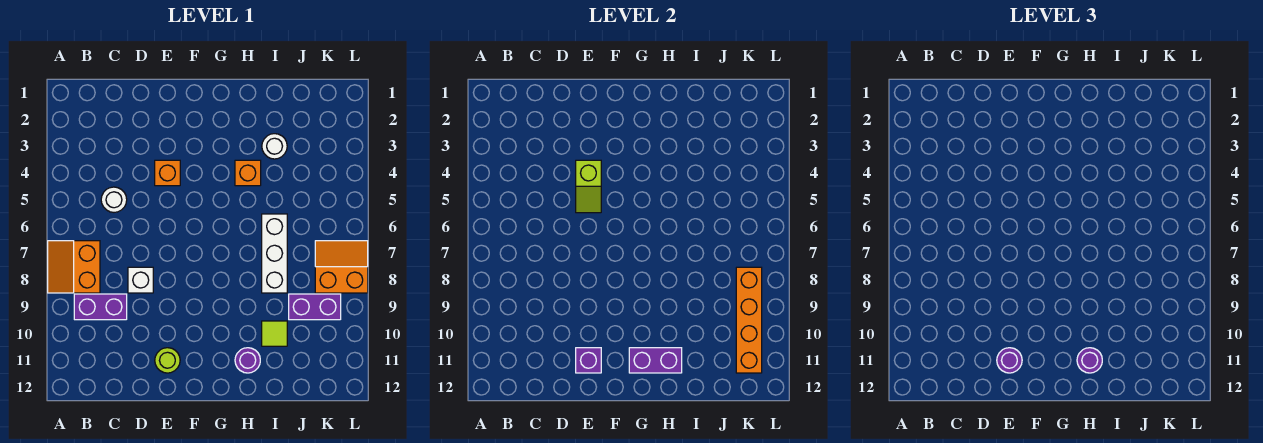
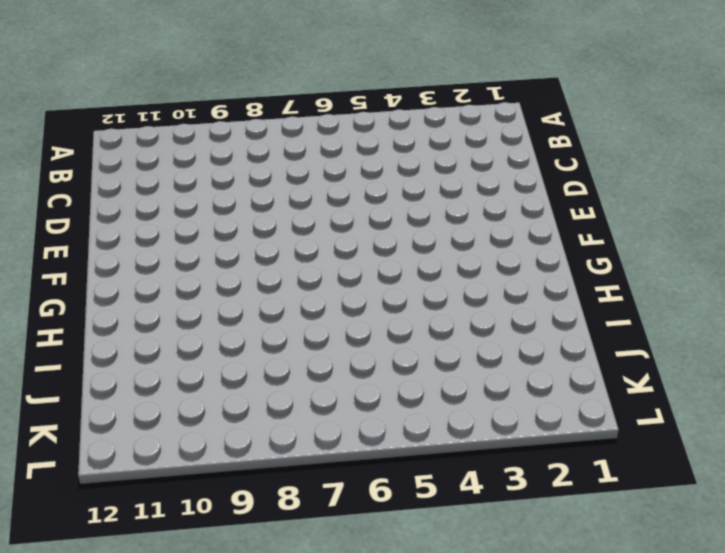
none -> orange slope A7:B8 level 1 top B
none -> purple brick B9:C9 level 1
none -> white round brick C5 level 1

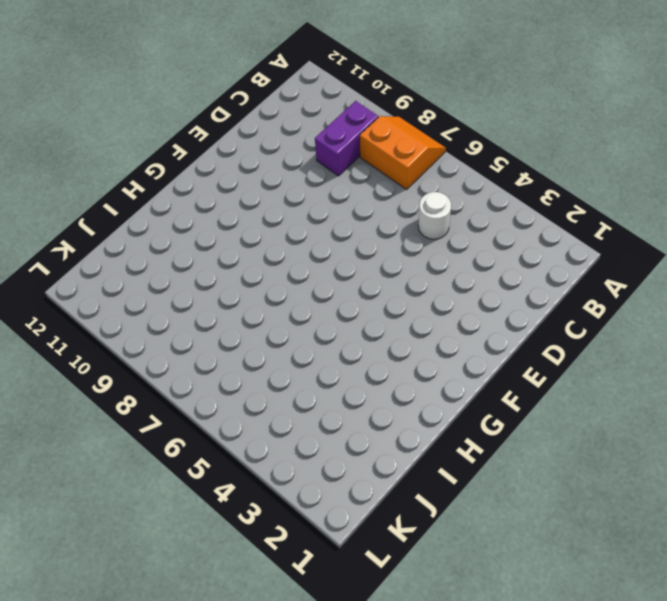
none -> white brick D8 level 1
none -> orange brick E4 level 1
none -> lime round brick E11 level 1

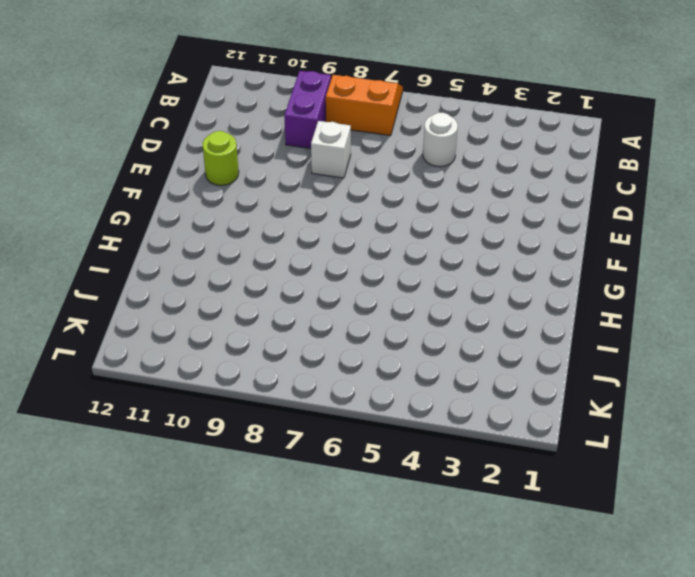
none -> orange brick E4 level 1
none -> orange brick H4 level 1
none -> purple round brick H11 level 1

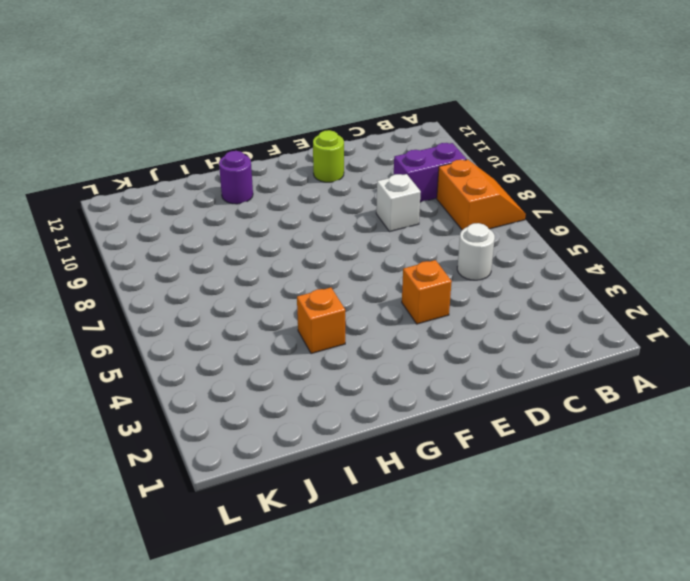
none -> white round brick I3 level 1
none -> white brick I6:I8 level 1
none -> lime tile I10 level 1

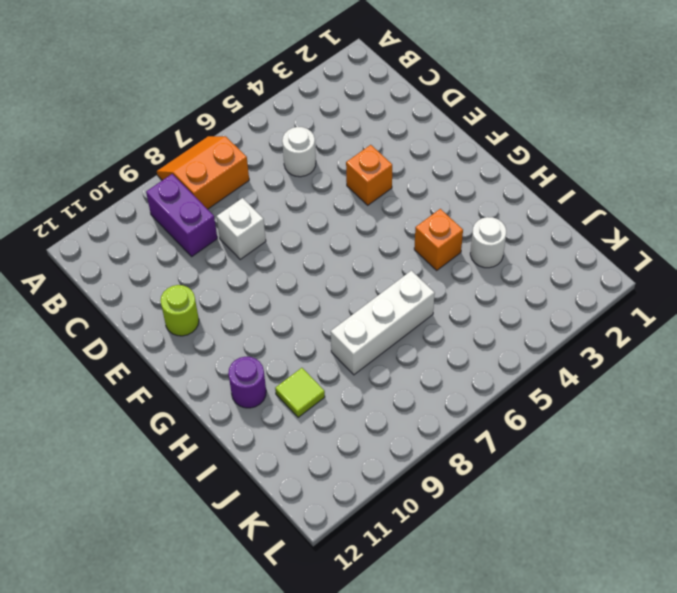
none -> purple brick J9:K9 level 1
none -> orange slope K7:L8 level 1 top 8
none -> lime slope E4:E5 level 2 top 4

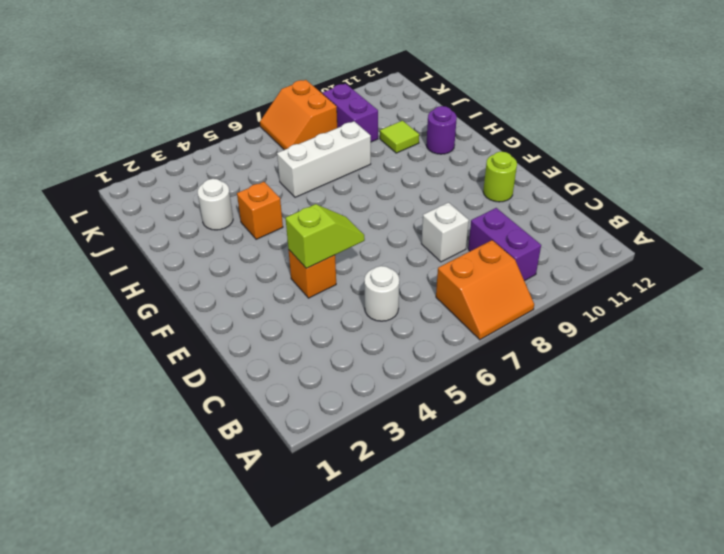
none -> purple brick E11 level 2
none -> purple brick G11:H11 level 2
none -> orange brick K8:K11 level 2

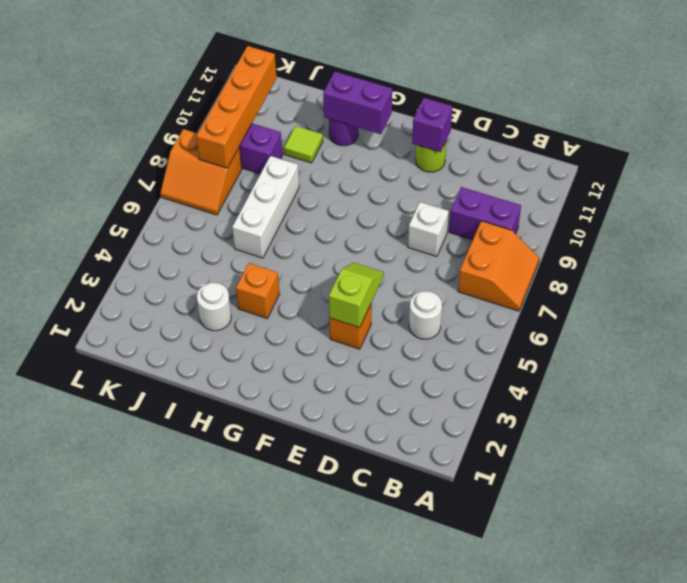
none -> purple round brick E11 level 3
none -> purple round brick H11 level 3

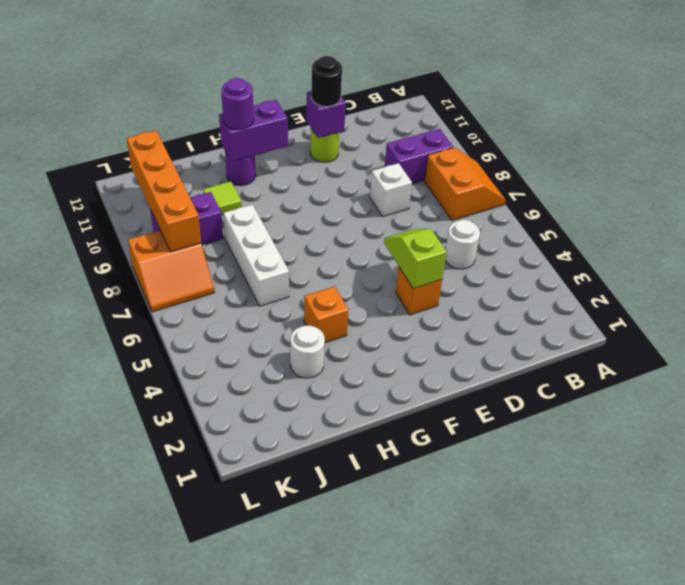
black round brick E11 level 3 -> purple round brick E11 level 3

